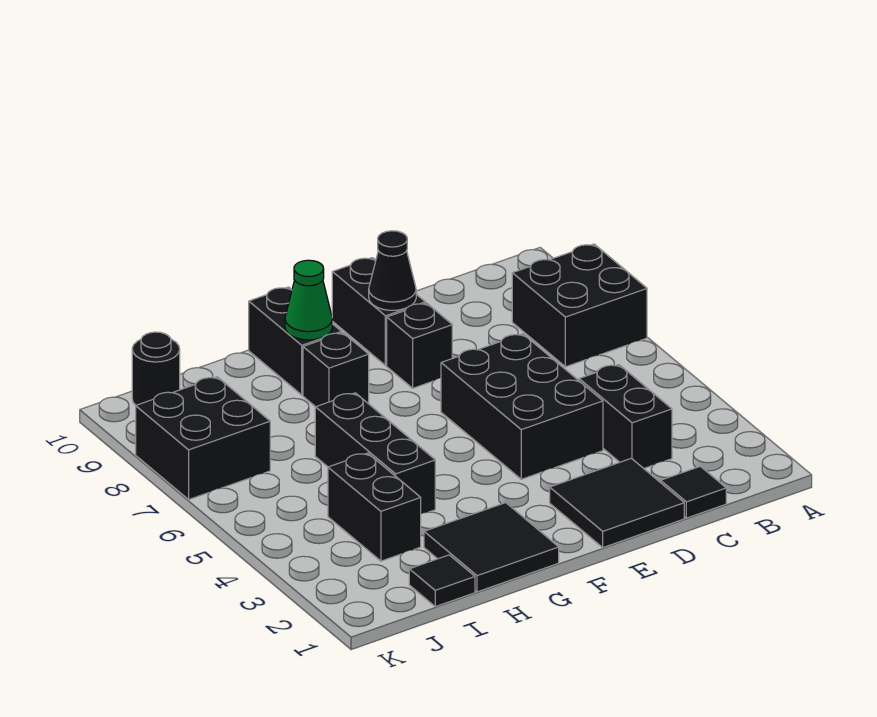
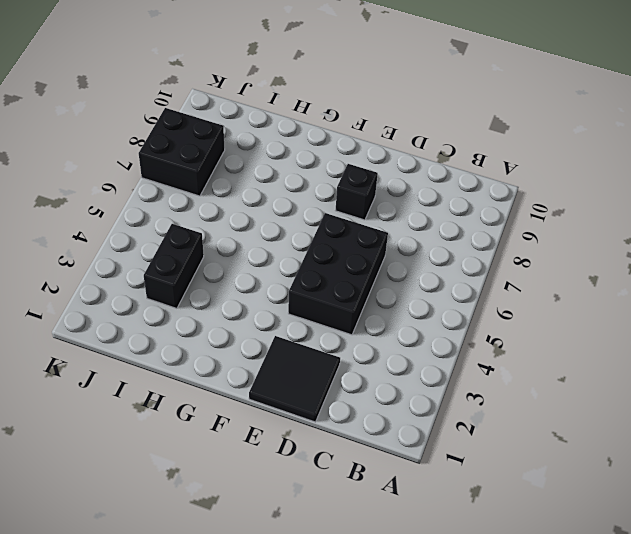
none -> black brick A7:B8 level 1
none -> black tile C1 level 1
none -> black brick C3:C4 level 1

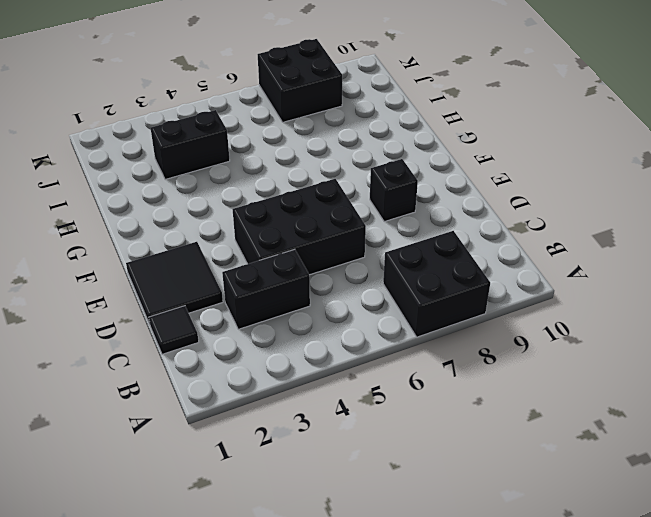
none -> black brick E9:E10 level 1
none -> black tile G1:H2 level 1
none -> black brick G8 level 1

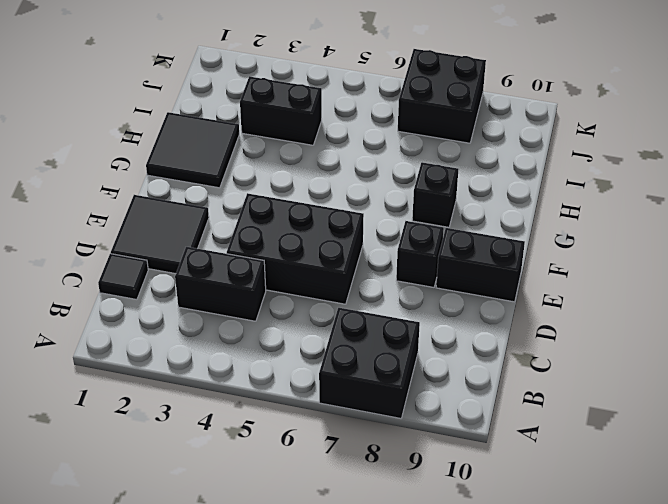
none -> black brick G9:G10 level 1
none -> black brick H4:H6 level 1
none -> black tile I1 level 1

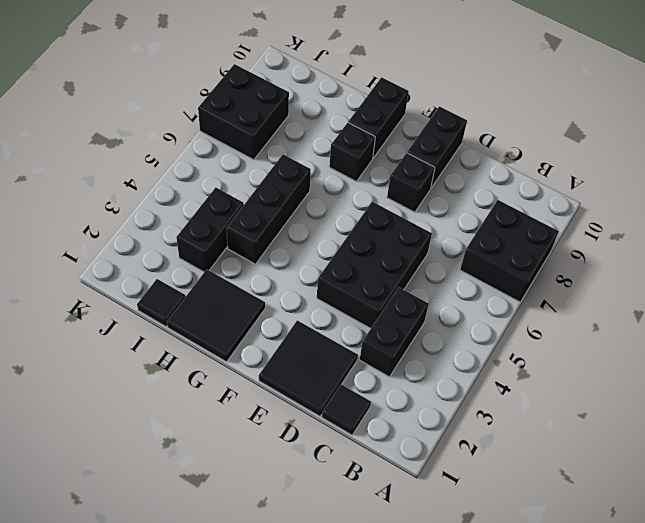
none -> black round brick J10 level 1
none -> black cone E9 level 2
none -> green cone G9 level 2

